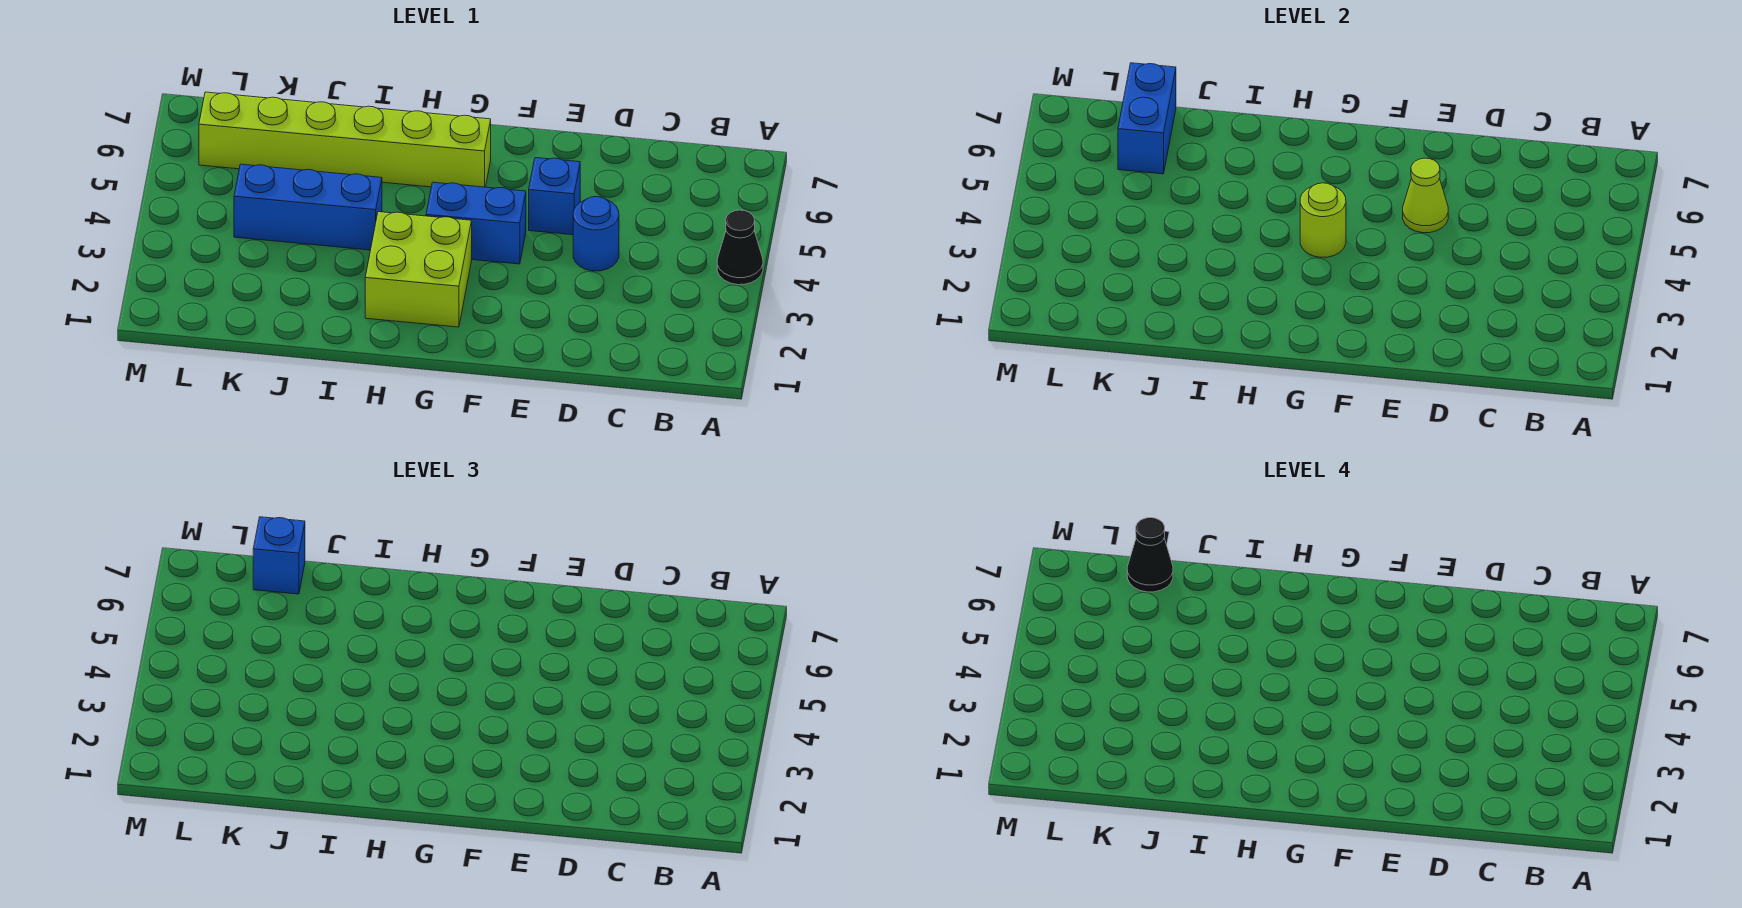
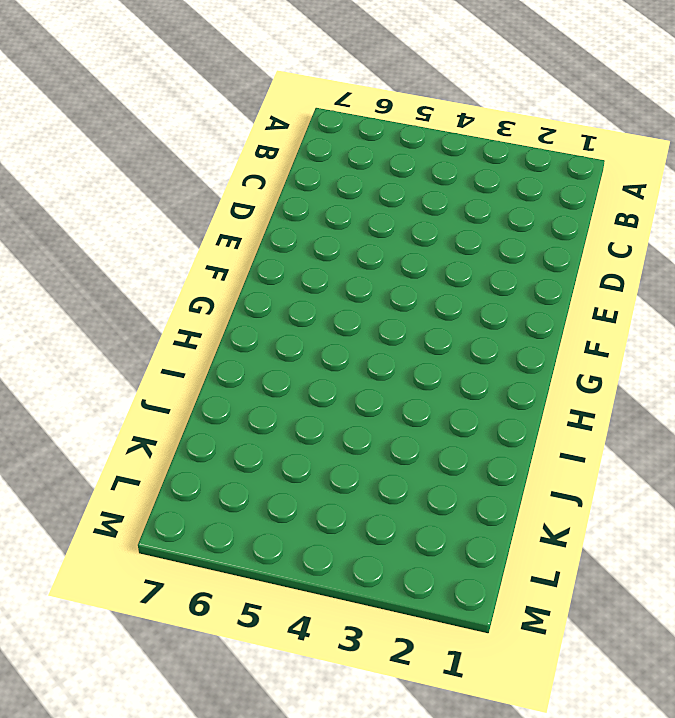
none -> black cone A4 level 1
none -> blue round brick D4 level 1
none -> blue brick E5 level 1

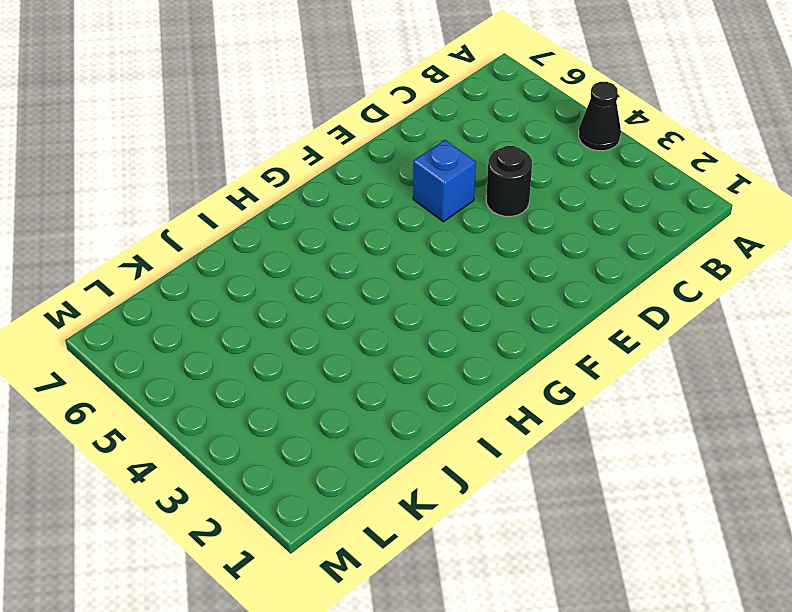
black round brick D4 level 1 -> blue round brick D4 level 1
none -> blue brick F4:G4 level 1
none -> lime brick G2:H3 level 1
none -> lime brick G6:L6 level 1

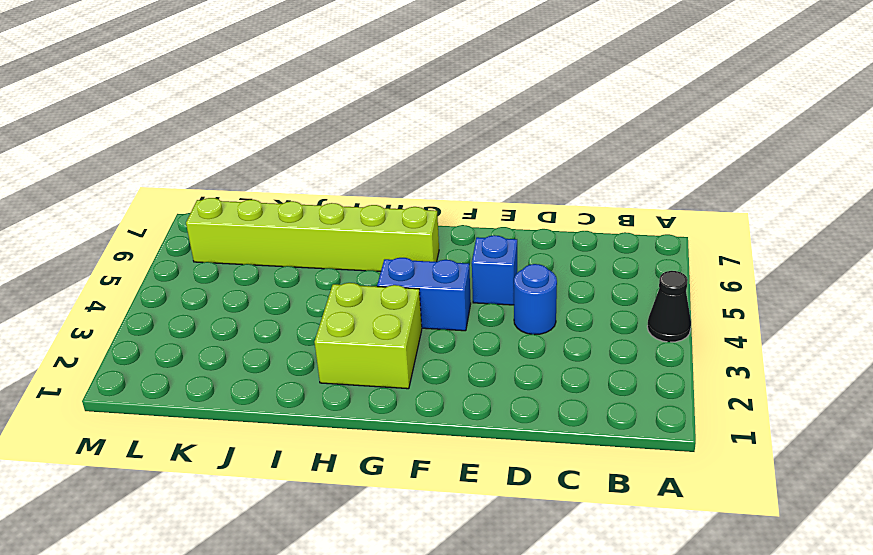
none -> blue brick I4:K4 level 1
none -> lime cone E5 level 2
none -> lime round brick G4 level 2

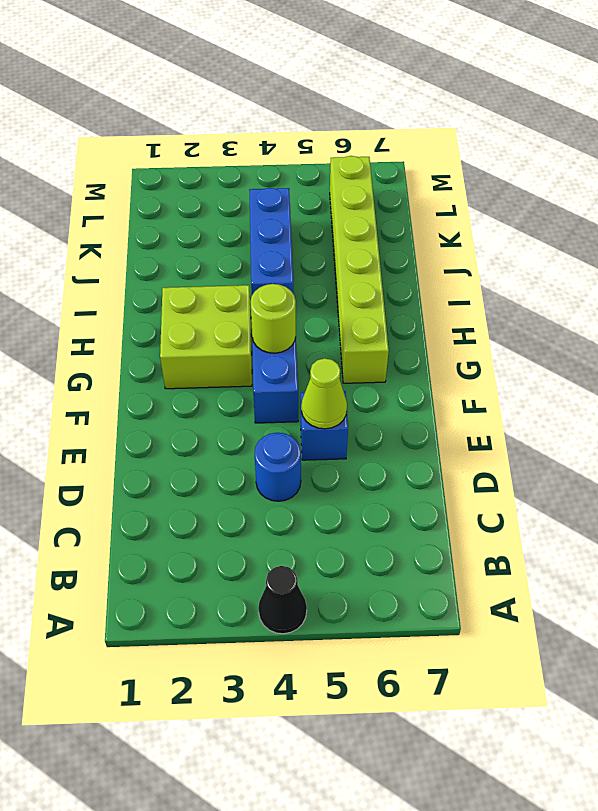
none -> blue brick K6:K7 level 2
none -> blue brick K7 level 3
none -> black cone K7 level 4

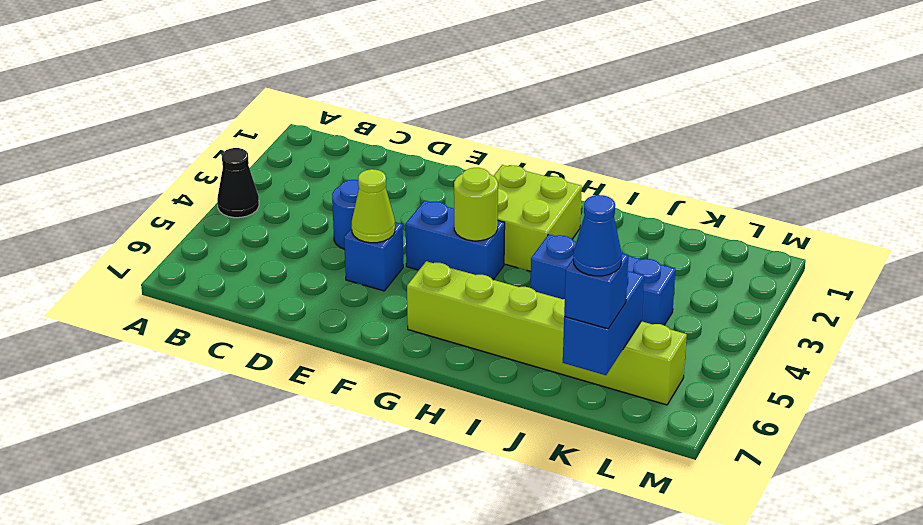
blue cone K7 level 4 -> black cone K7 level 4

